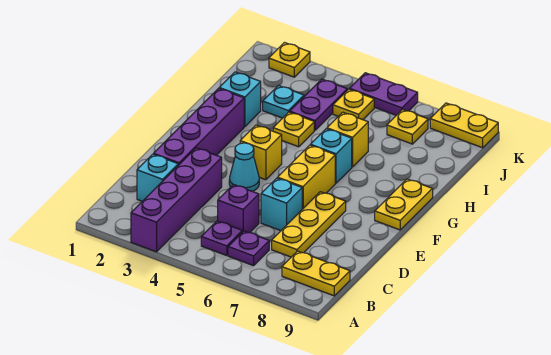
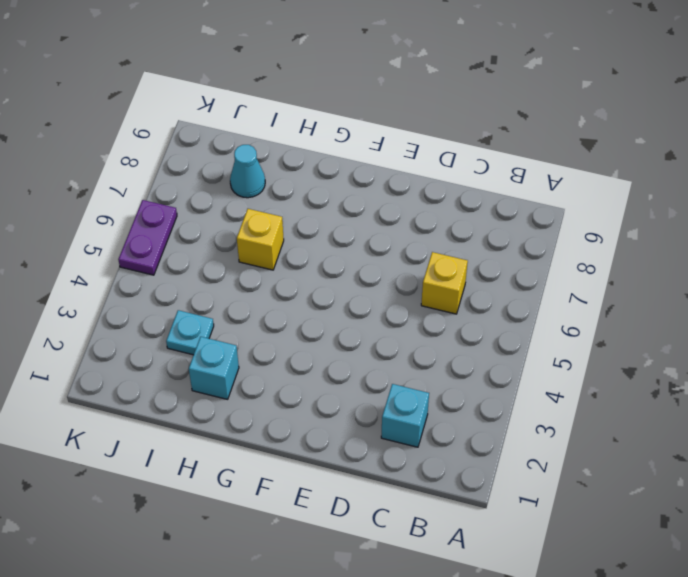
yellow brick C6 level 1 -> yellow brick F4 level 1
cyan cone I8 level 1 -> cyan cone E4 level 1
none -> purple brick A3:D3 level 1
none -> purple plate B5 level 1
none -> purple plate B6 level 1

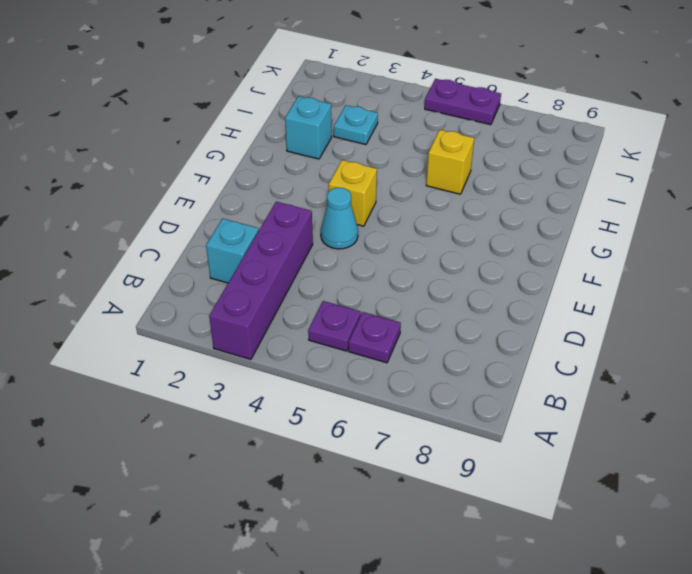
none -> yellow plate B8:B9 level 1
none -> purple brick C5 level 1
none -> yellow plate C7:E7 level 1

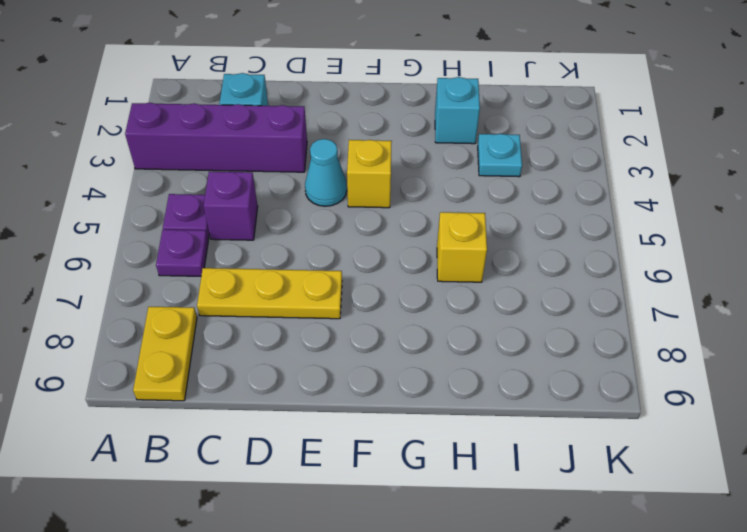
none -> purple brick D2:G2 level 1
none -> cyan brick D6 level 1
none -> yellow brick E6:F6 level 1

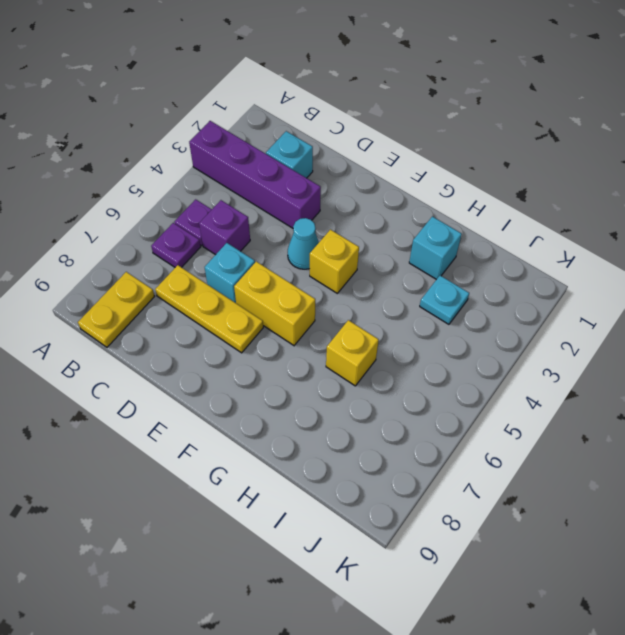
none -> purple brick D2:G2 level 1
none -> yellow plate F9:G9 level 1
none -> cyan brick G6 level 1

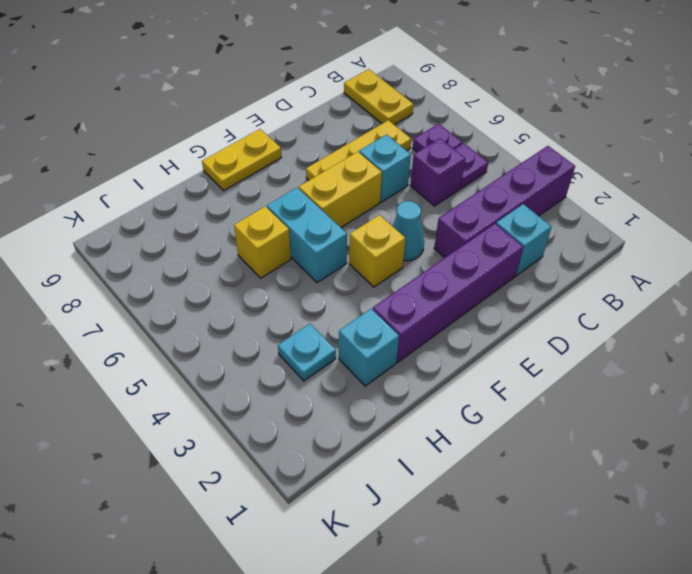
cyan brick G5:G6 level 1 -> cyan brick G6 level 1
none -> yellow plate H4 level 1
none -> purple plate I4:J4 level 1
none -> yellow plate J5 level 1

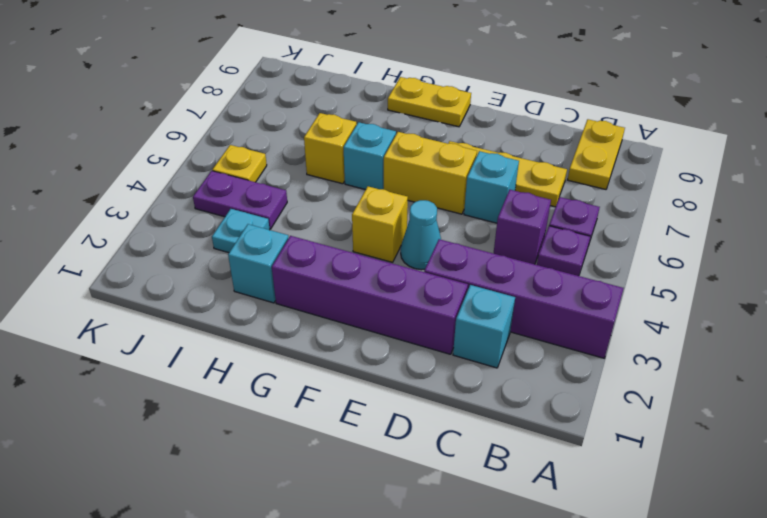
none -> yellow plate H4 level 1
none -> yellow plate J7 level 1
none -> yellow plate K2 level 1

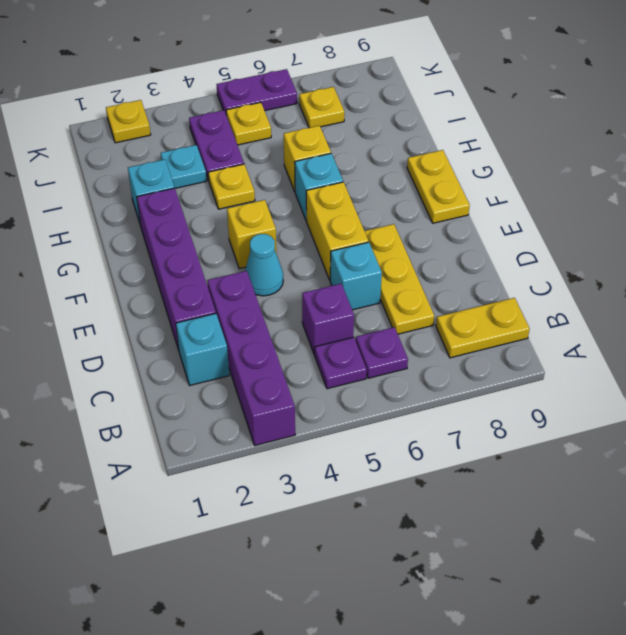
none -> yellow plate K8:K9 level 1

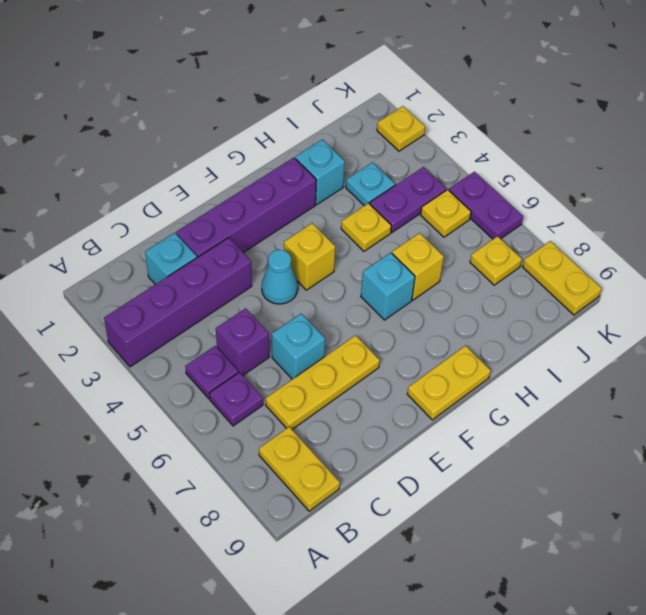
none -> yellow brick E6:F6 level 1

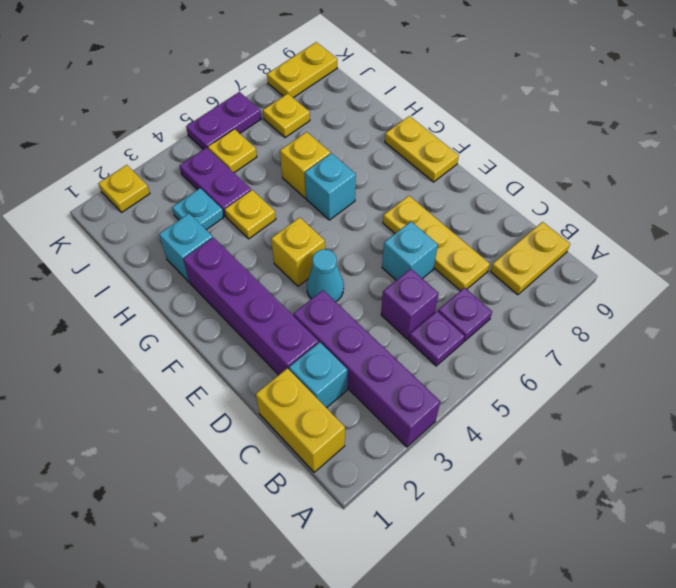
yellow brick B1:C1 level 1 -> yellow brick E6:F6 level 1

